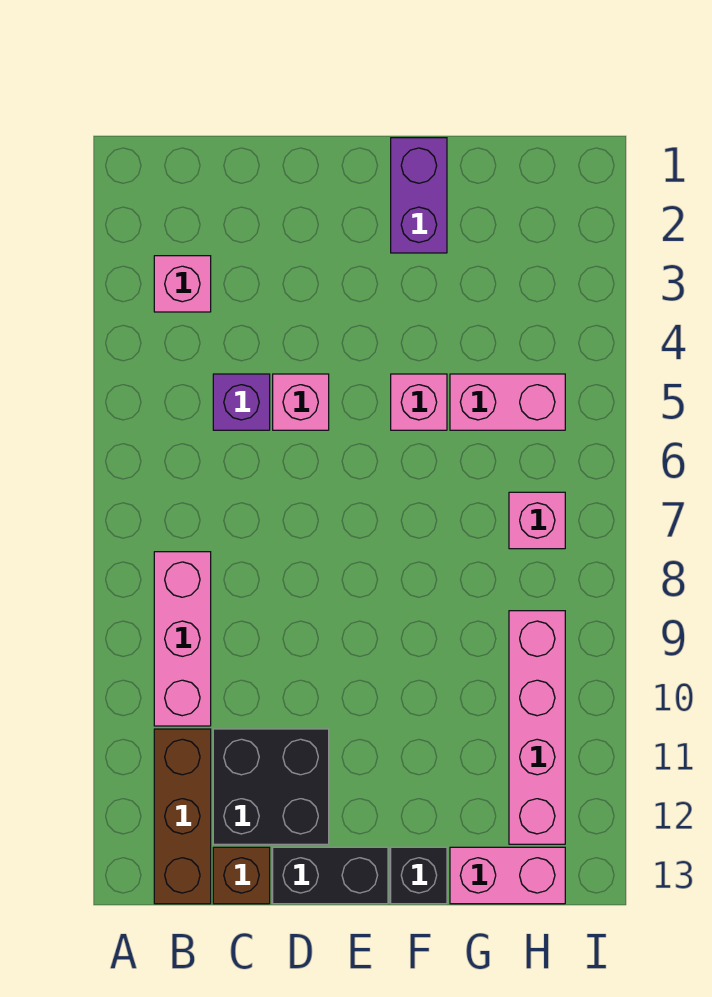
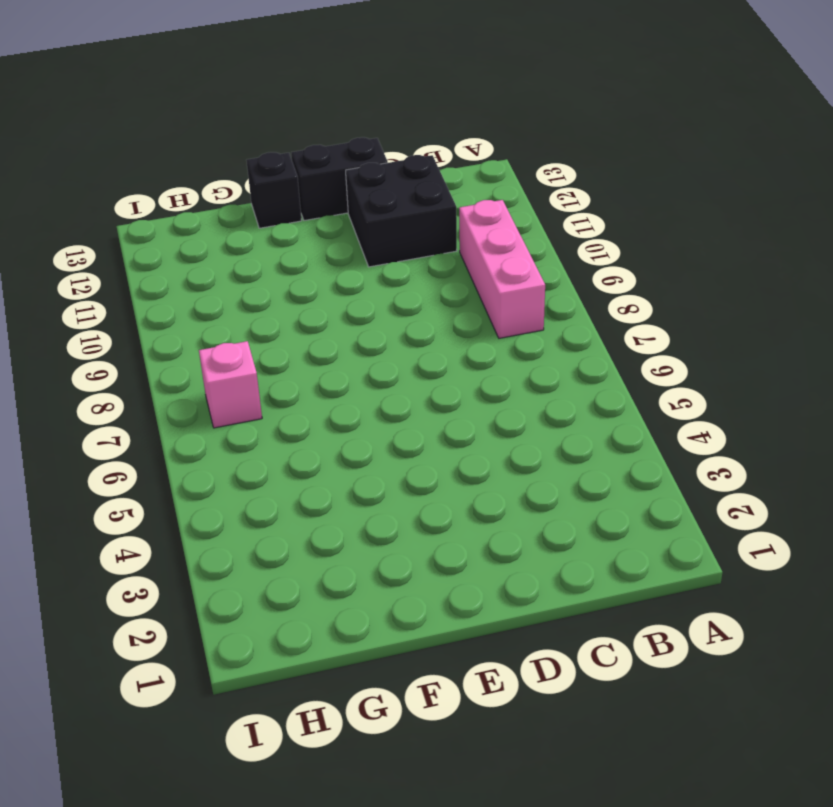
none -> pink brick B3 level 1
none -> brown brick B11:B13 level 1
none -> purple brick C5 level 1

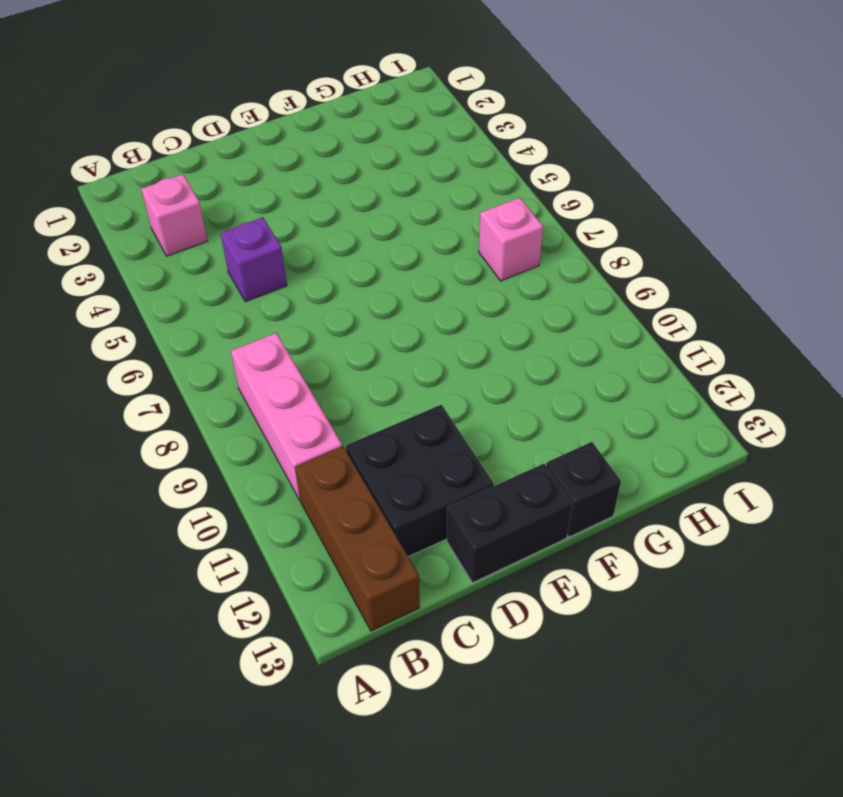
none -> brown brick C13 level 1
none -> pink brick D5 level 1
none -> purple brick F1:F2 level 1

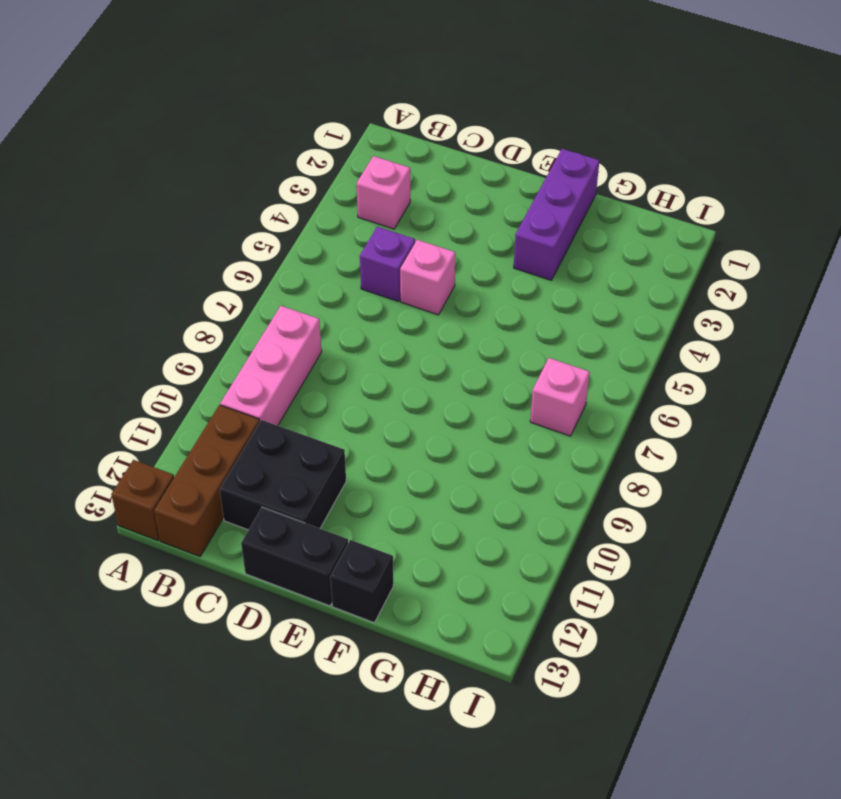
brown brick A13 level 1 -> brown brick C13 level 1
purple brick F1:F3 level 1 -> purple brick F1:F2 level 1
none -> pink brick F5 level 1
none -> pink brick G5:H5 level 1
none -> pink brick G13:H13 level 1

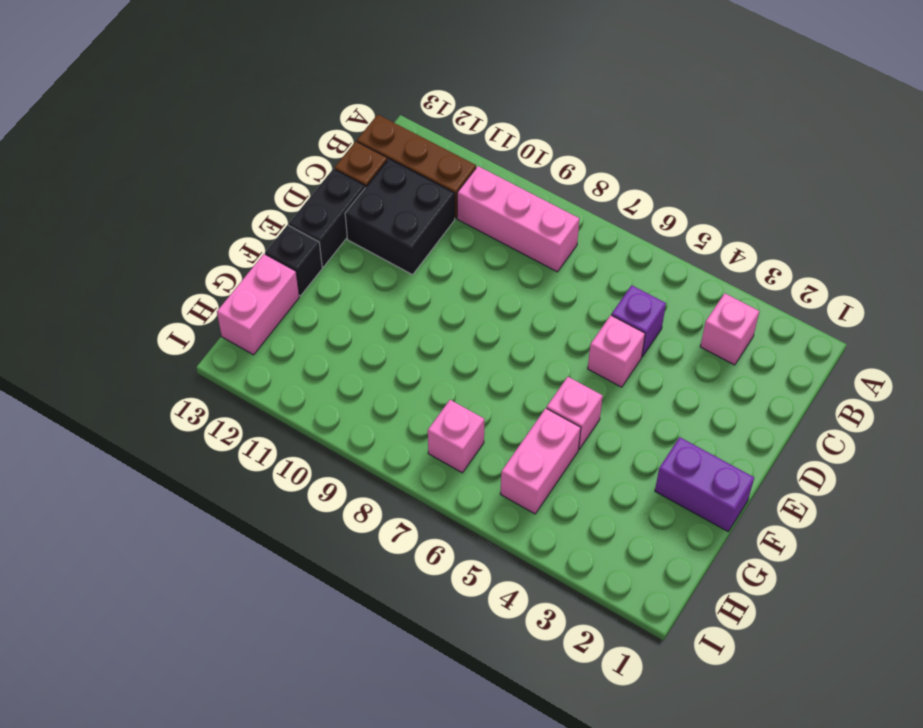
none -> pink brick H9:H12 level 1

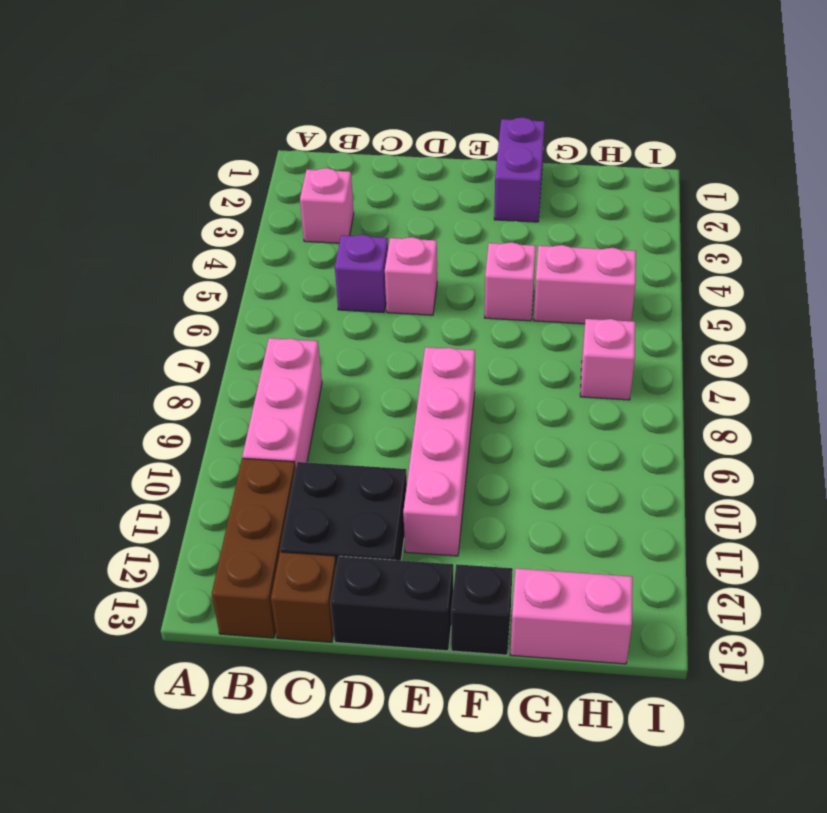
pink brick E8:E11 level 1 -> pink brick H9:H12 level 1

